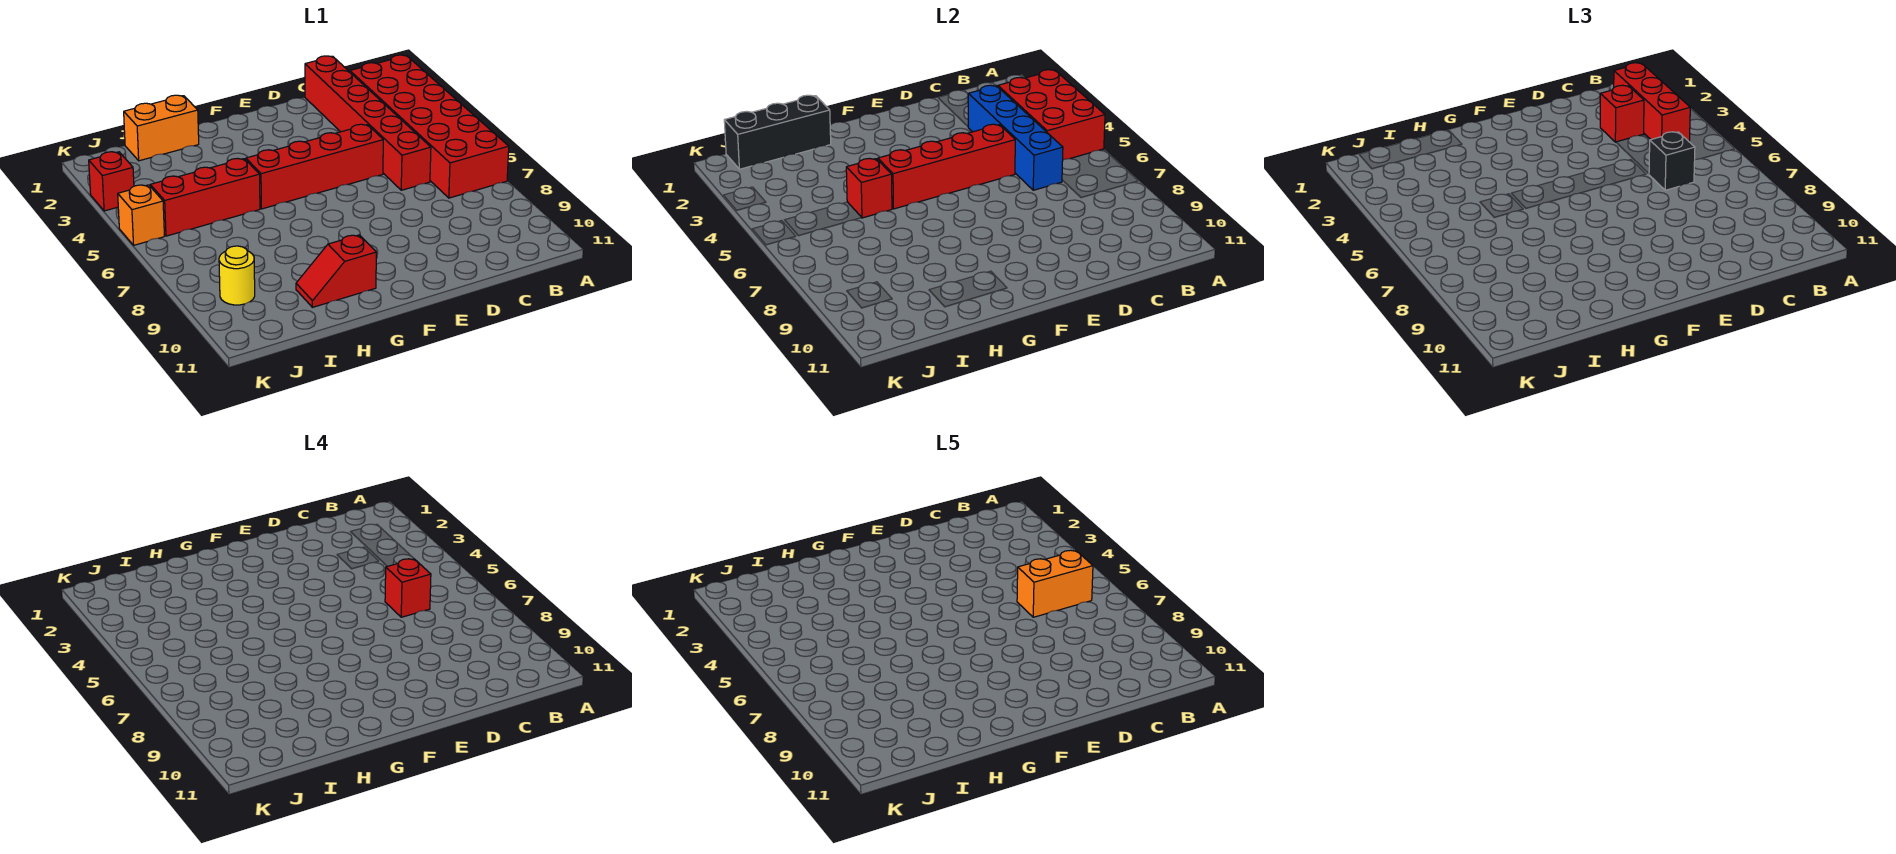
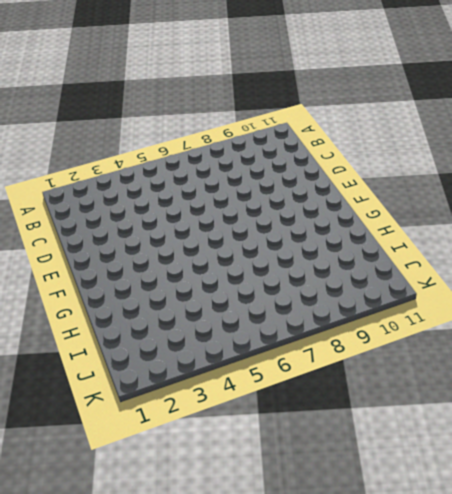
none -> red brick A2:B7 level 1
none -> red brick C1:C6 level 1
none -> red brick D5:G5 level 1

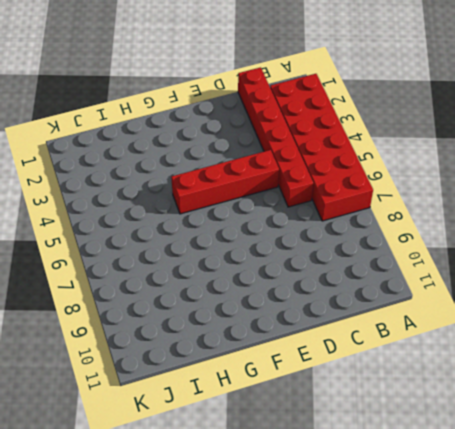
none -> red slope G10:H10 level 1 top G
none -> orange brick H1:I1 level 1
none -> red brick H5:J5 level 1

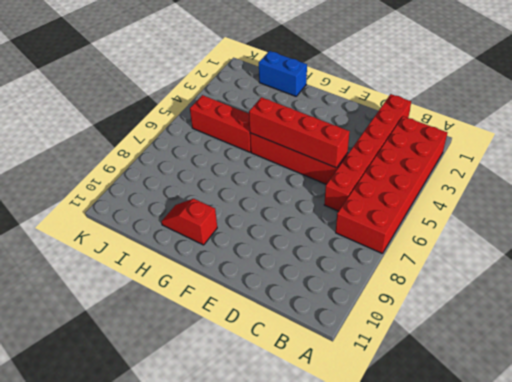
blue brick H1:I1 level 1 -> orange brick H1:I1 level 1
none -> yellow round brick J9 level 1
none -> red brick K3 level 1
none -> orange brick K5 level 1

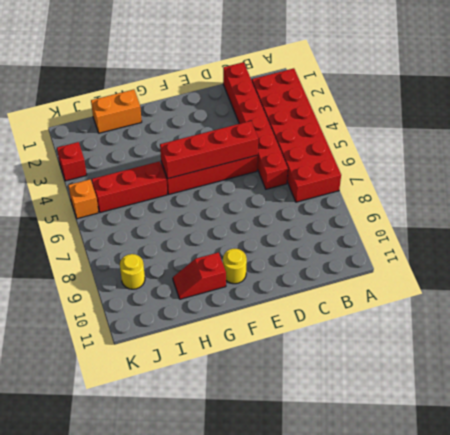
yellow round brick F10 level 1 -> none
none -> red brick A3:B5 level 2
none -> blue brick C3:C6 level 2
none -> black brick H1:J1 level 2

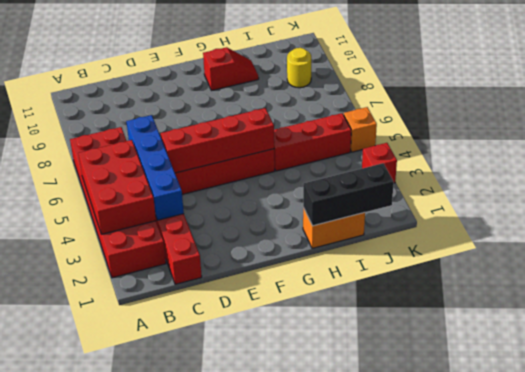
none -> red brick H5 level 2
none -> red brick B2:B4 level 3
none -> red brick C3 level 3

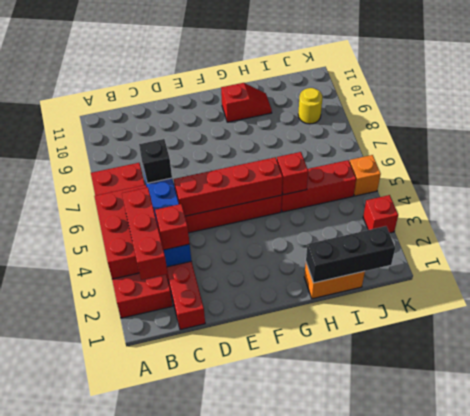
none -> red brick C6 level 4
none -> orange brick B6:C6 level 5

